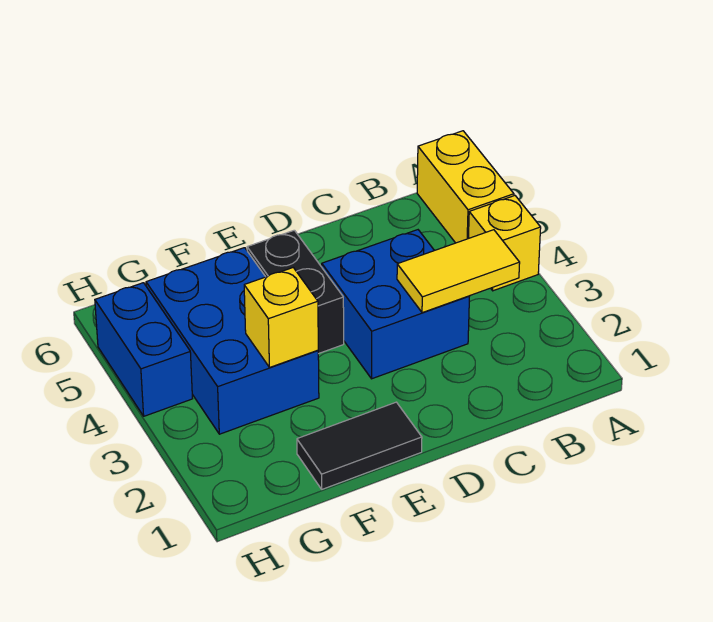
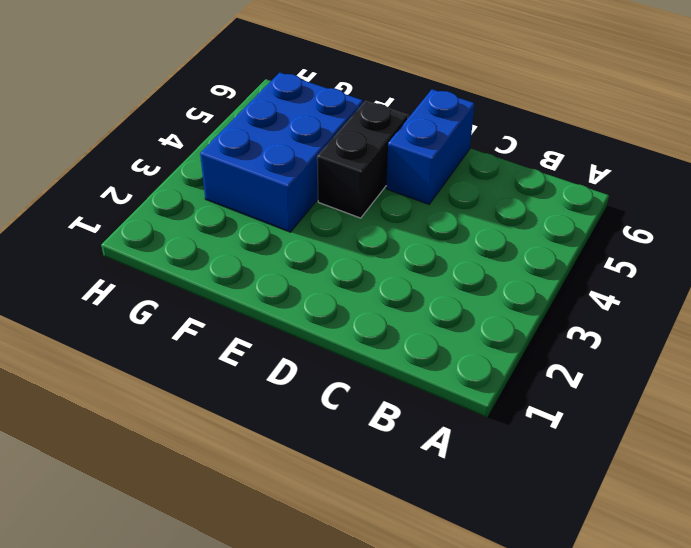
blue brick D5:D6 level 1 -> blue brick H4:H5 level 1
none -> yellow brick A4 level 1
none -> yellow brick A5:A6 level 1

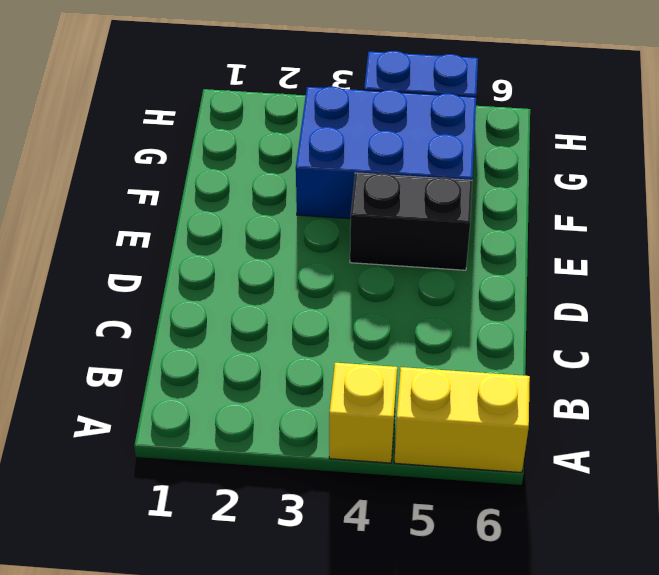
none -> blue brick C3:D4 level 1
none -> black tile E1:F1 level 1

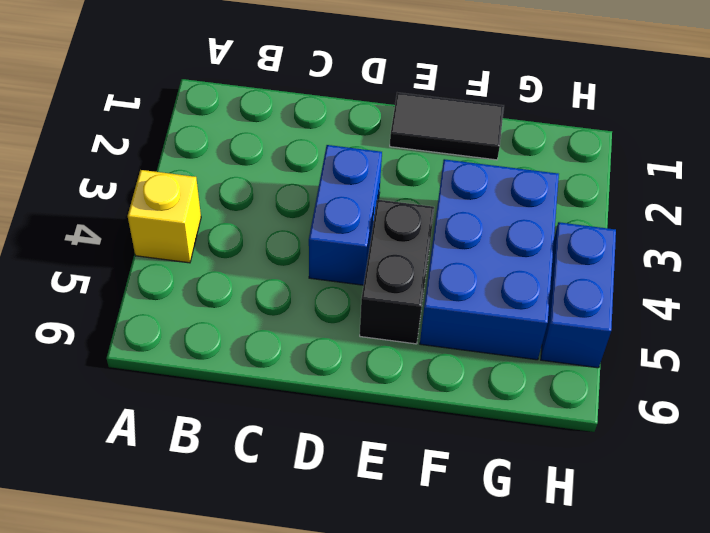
blue brick D3:D4 level 1 -> blue brick C3:D4 level 1
none -> yellow brick A5:A6 level 1
none -> yellow tile B3:C3 level 2

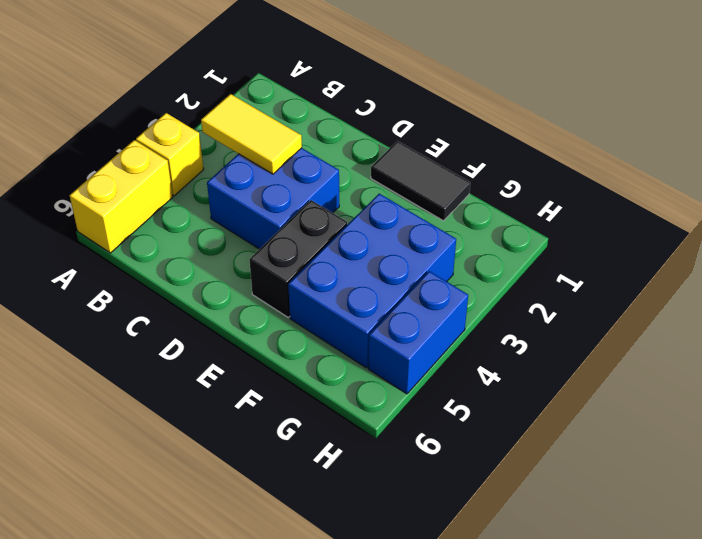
none -> yellow brick F3 level 2

